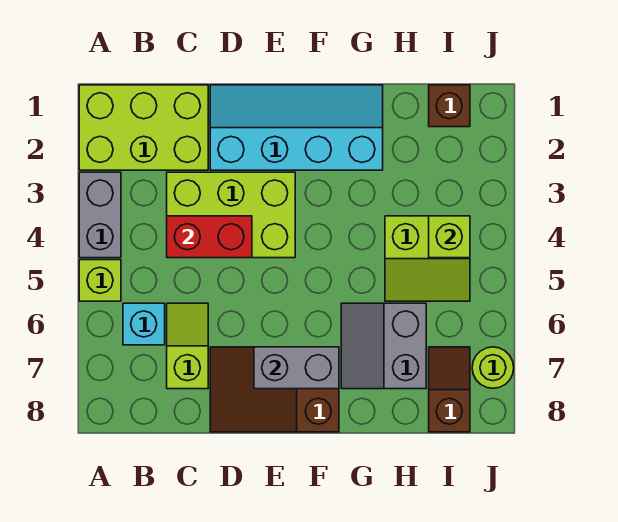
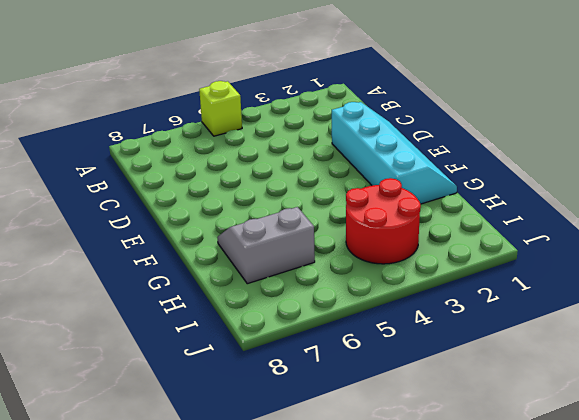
red round brick H3:I4 level 1 -> lime slope H4:I5 level 1 top 4
none -> lime brick A1:C2 level 1
none -> grey brick A3:A4 level 1
none -> cyan brick B6 level 1

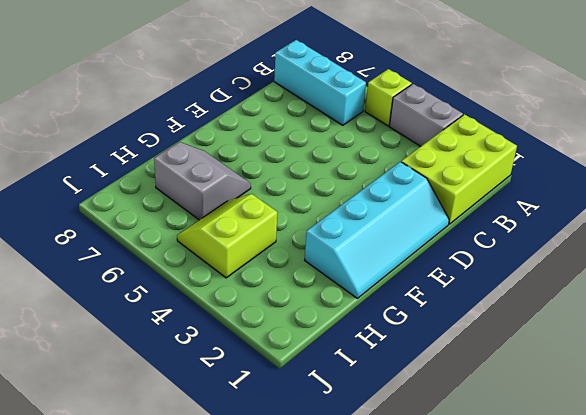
cyan brick B6:B8 level 1 -> cyan brick B6 level 1
none -> lime brick C3:E4 level 1
none -> lime slope C6:C7 level 1 top 7
none -> brown slope D7:F8 level 1 top F

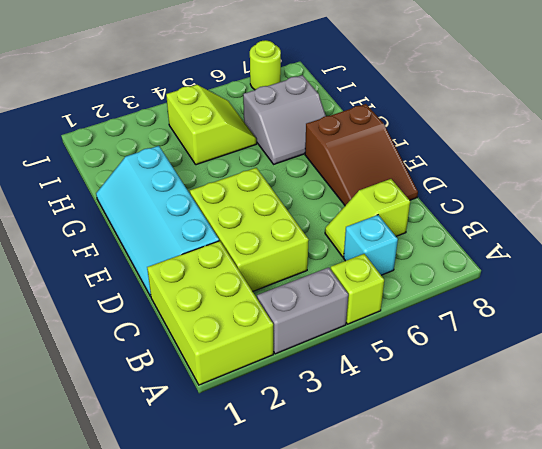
none -> brown brick I1 level 1
none -> brown slope I7:I8 level 1 top 8
none -> red brick C4:D4 level 2

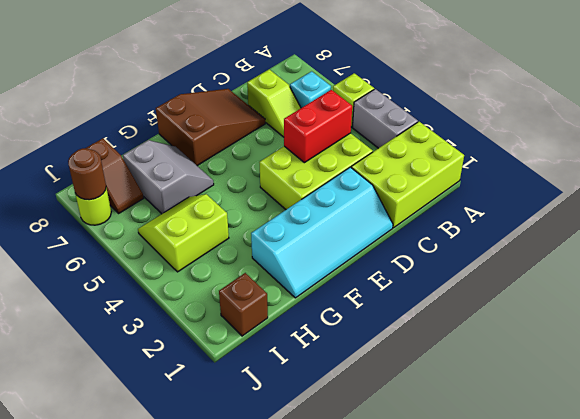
brown round brick J7 level 2 -> none
none -> grey brick E7:F7 level 2
none -> lime brick I4 level 2

